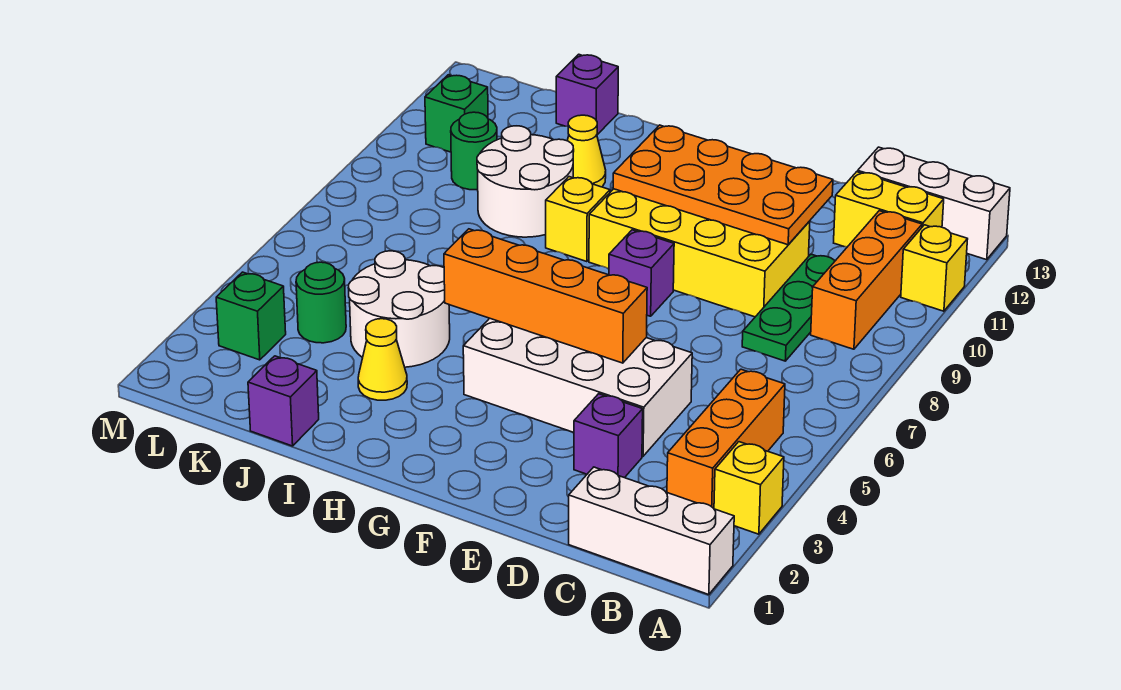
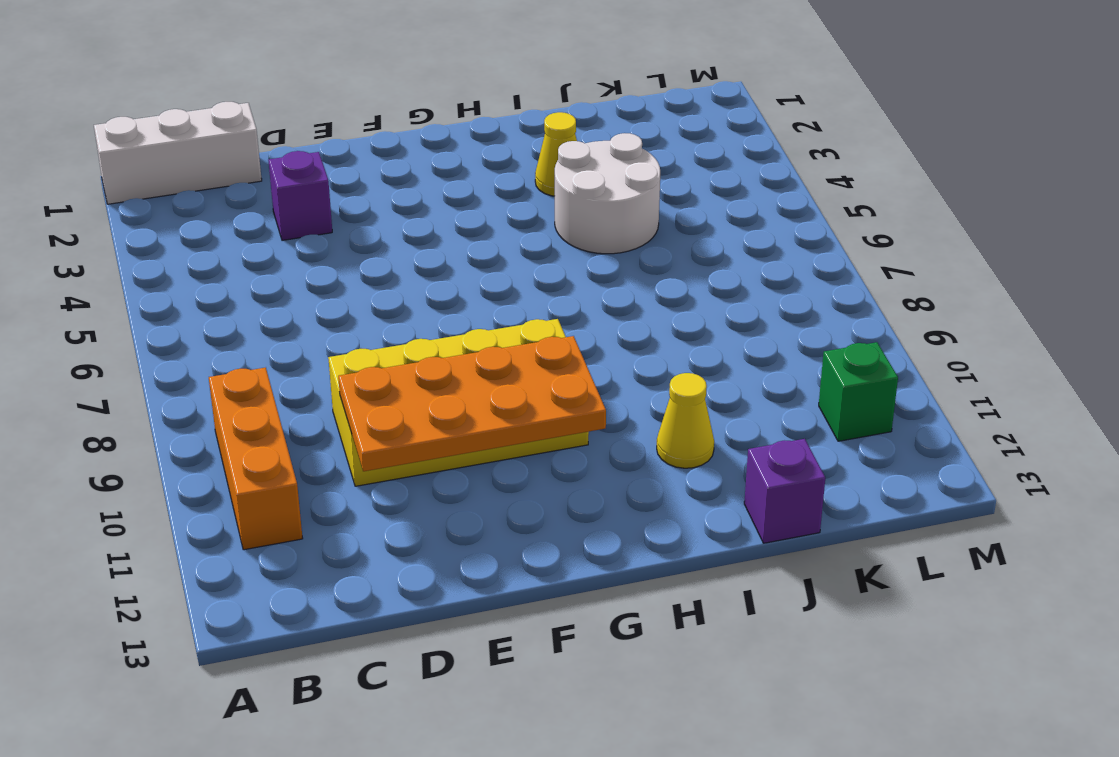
none -> yellow brick A3 level 1
none -> yellow brick A11 level 1
none -> white brick A13:C13 level 1

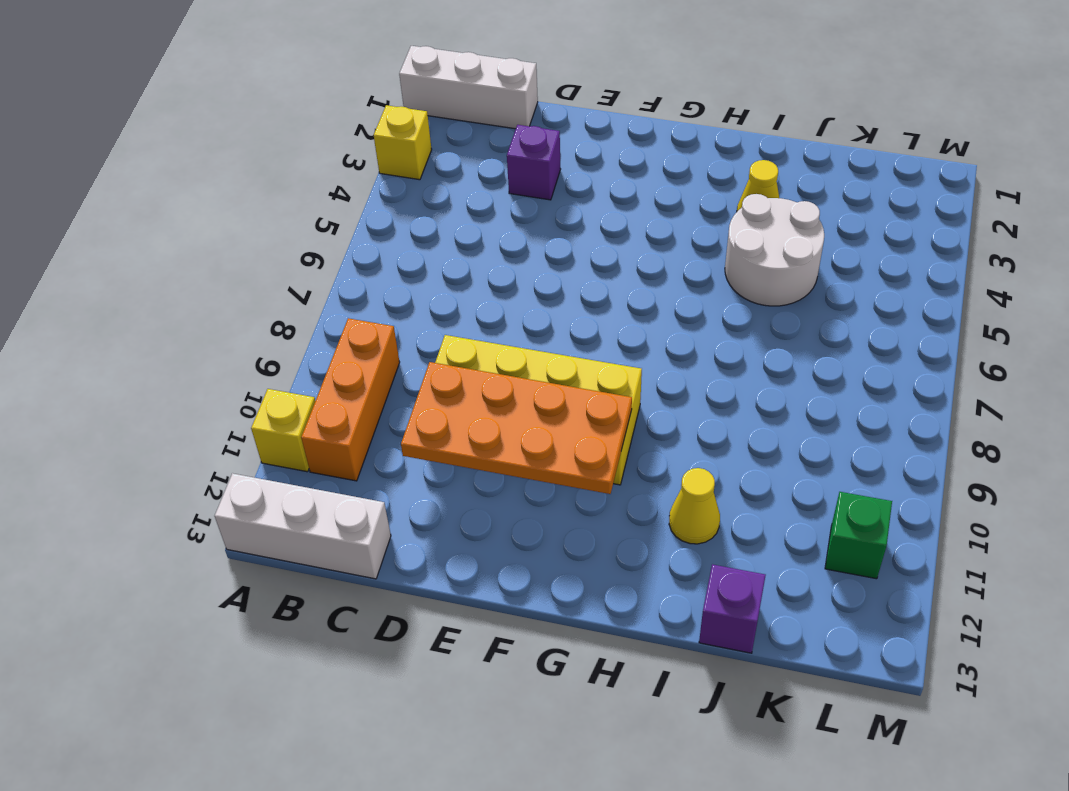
none -> orange brick B3:B5 level 1
none -> yellow brick B12:C12 level 1
none -> green plate C8:C10 level 1

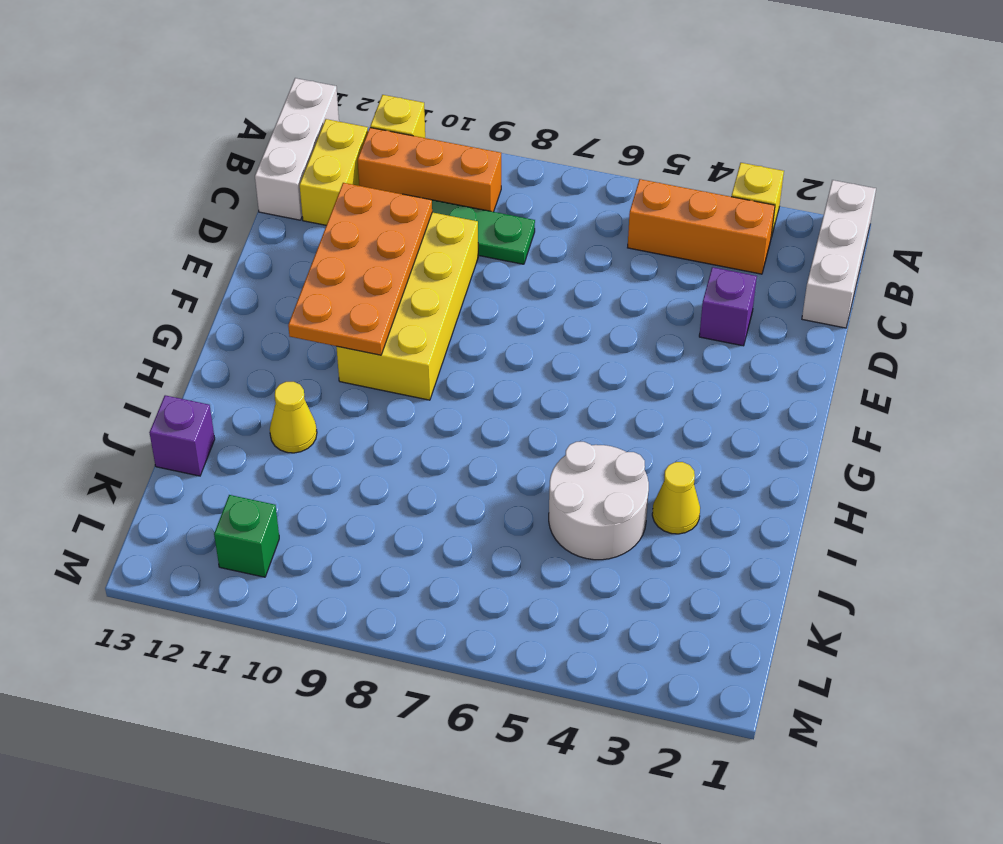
none -> white brick D4:G5 level 1
none -> purple brick F8 level 1
none -> yellow brick H9 level 1

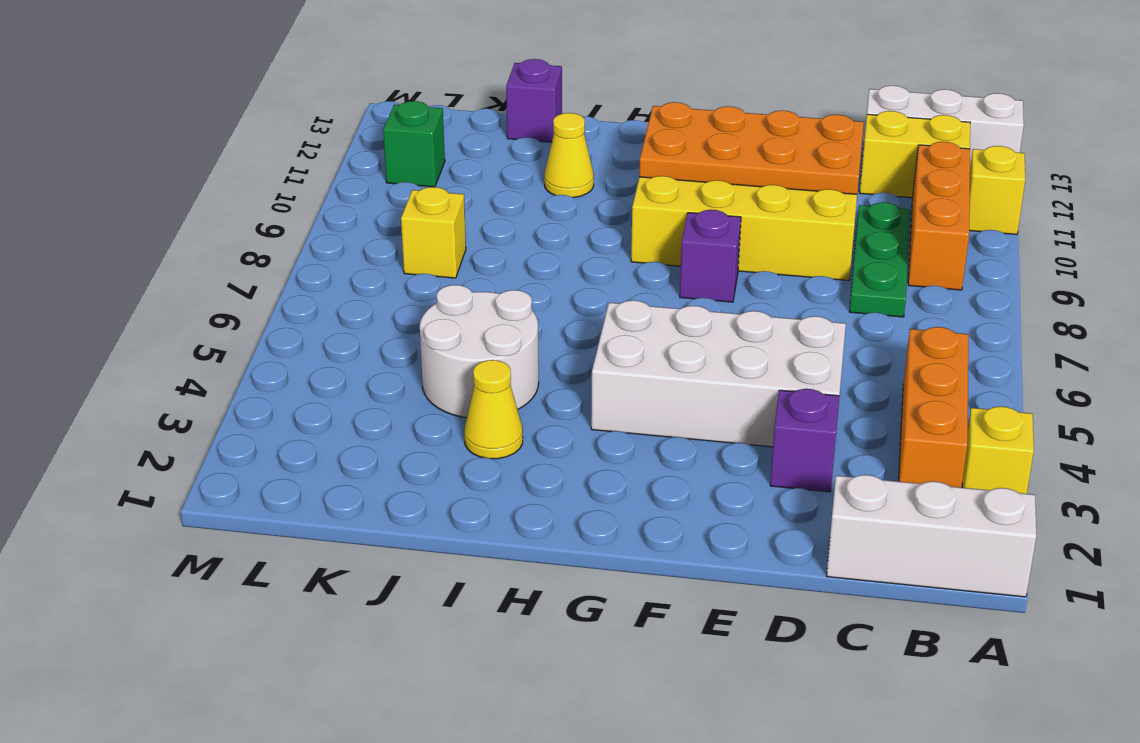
yellow brick K8 level 1 -> yellow brick H9 level 1
none -> white round brick I9:J10 level 1
none -> purple brick J1 level 1
none -> green round brick K4 level 1

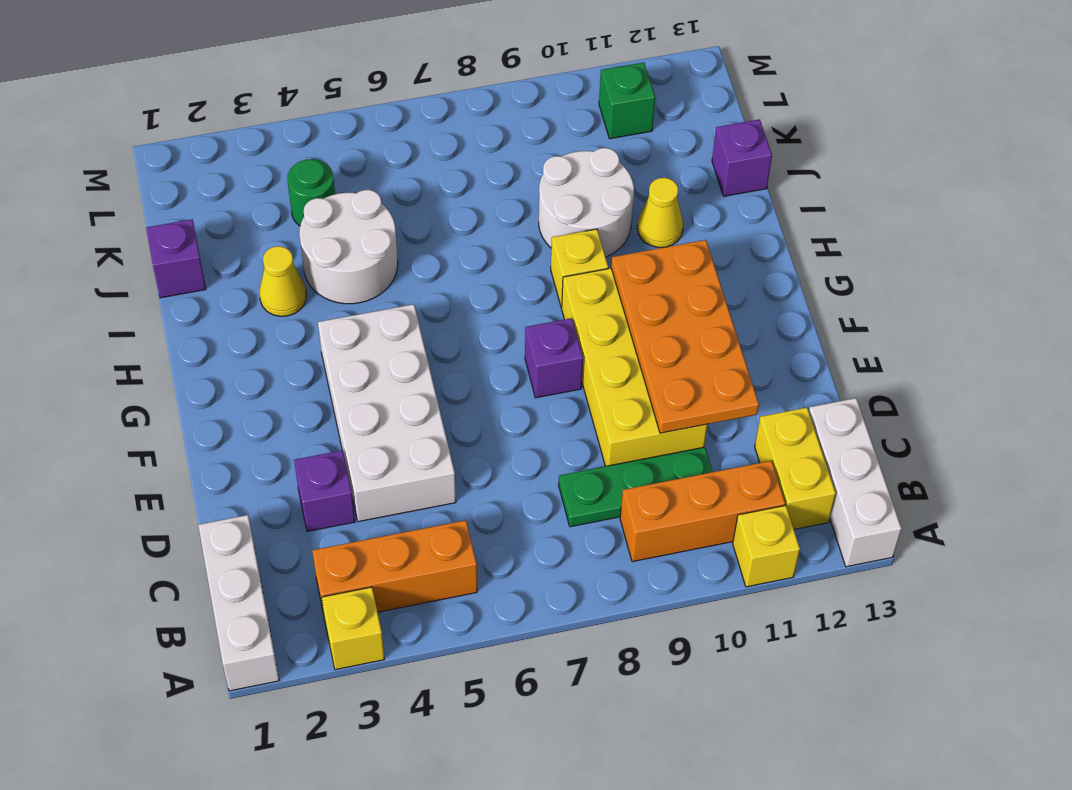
none -> green round brick K10 level 1
none -> green brick L3 level 1
none -> orange brick E5:H5 level 2

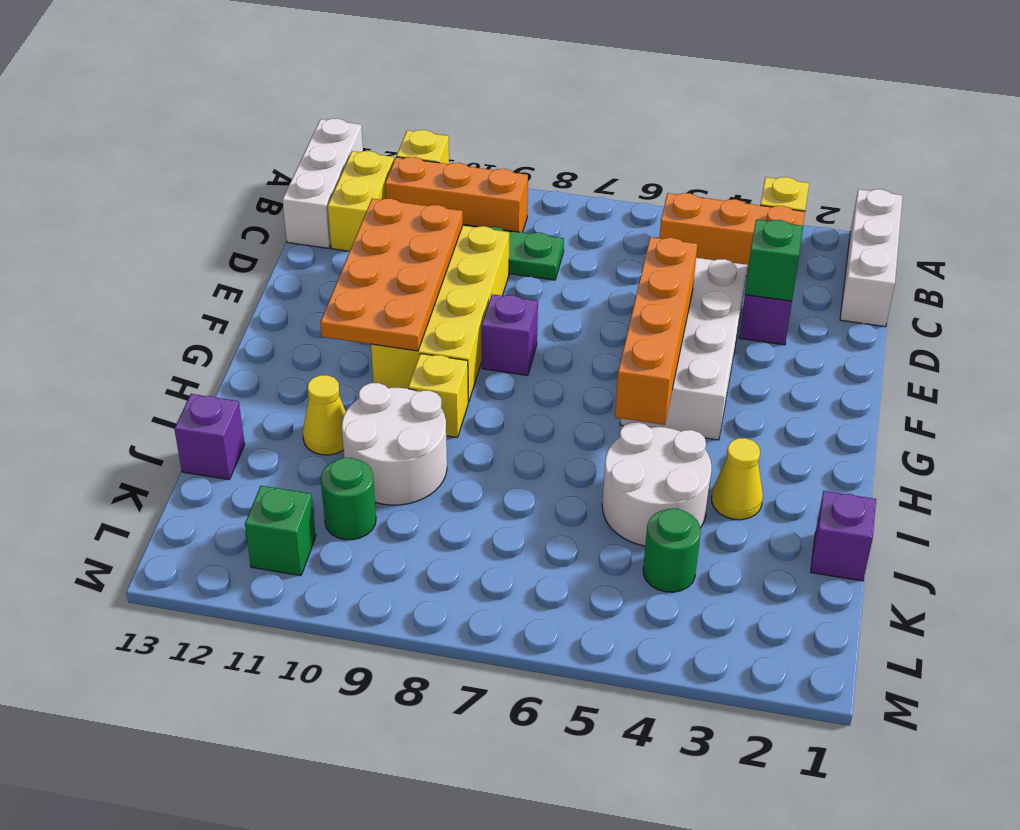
green brick D3 level 2 -> green brick L3 level 1

